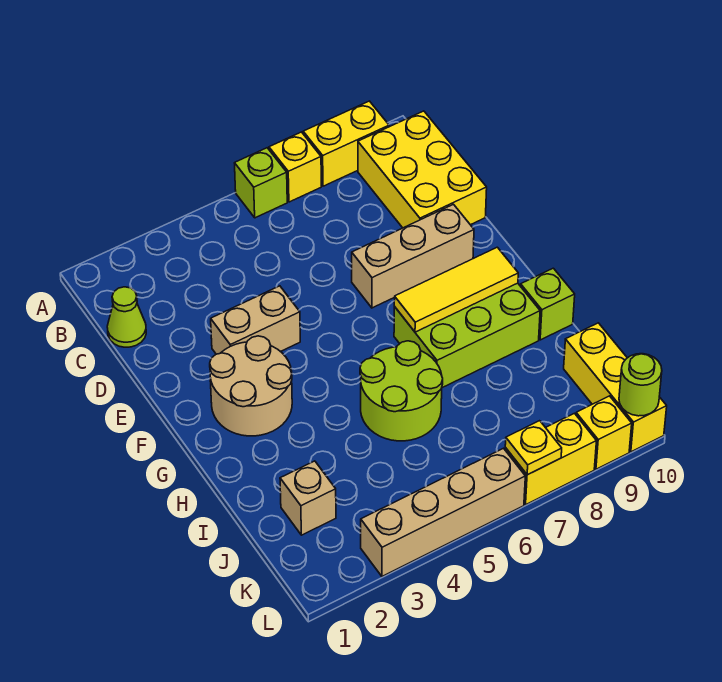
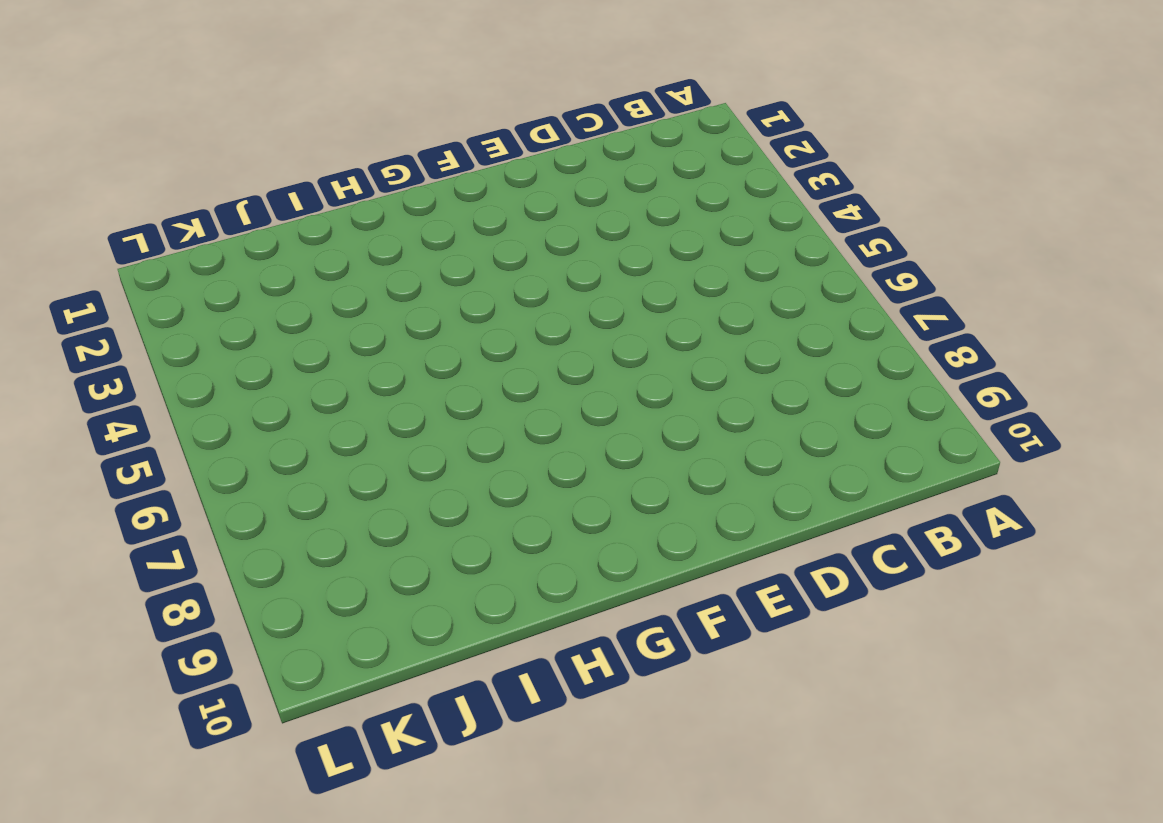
none -> lime brick A6 level 1
none -> yellow brick A7 level 1
none -> yellow brick A8:A9 level 1

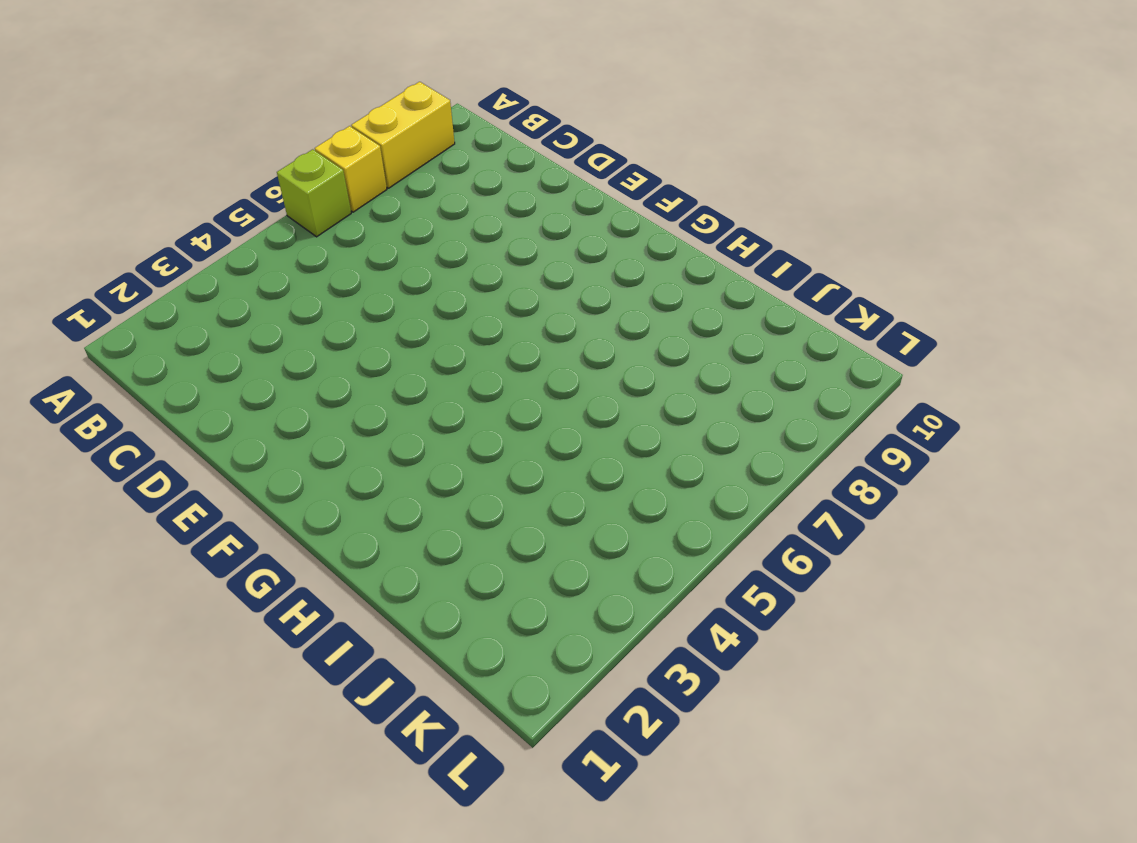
none -> yellow brick B9:D10 level 1
none -> lime cone C1 level 1
none -> tan brick E3:E4 level 1

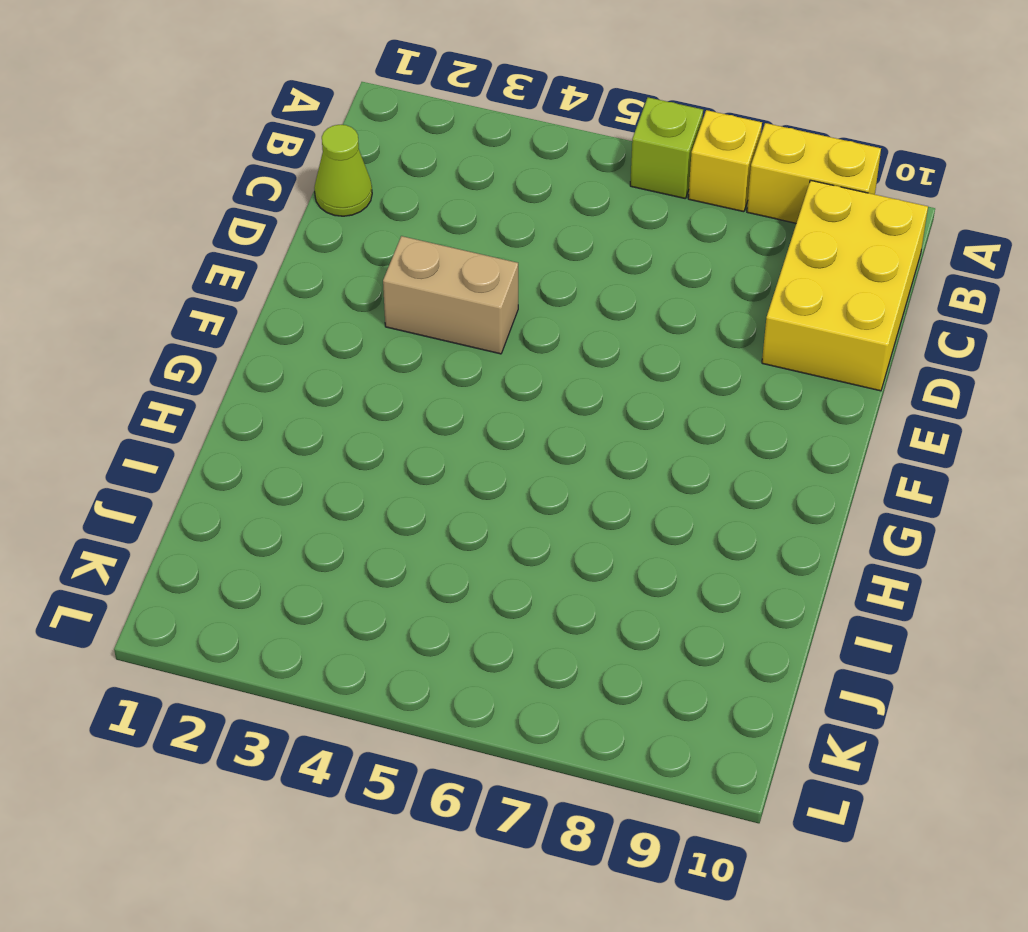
none -> tan brick E7:E9 level 1
none -> tan round brick F2:G3 level 1
none -> lime brick G7:H9 level 1

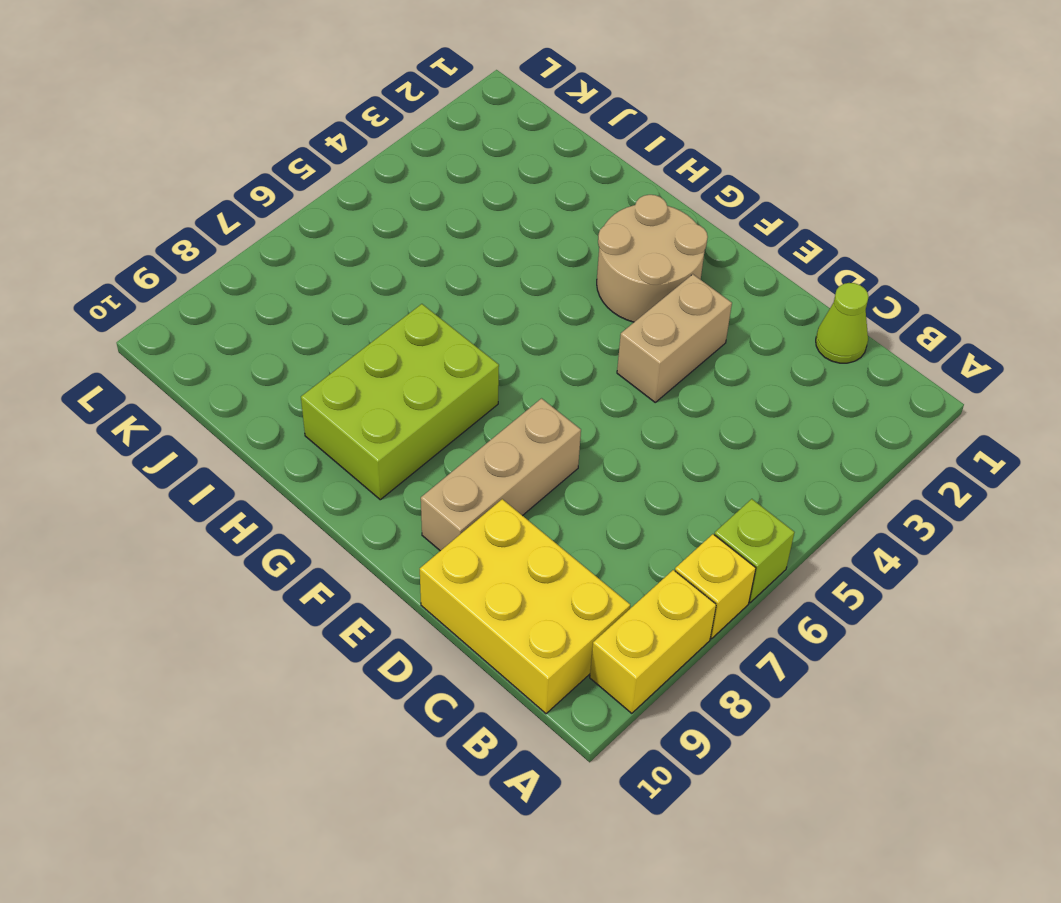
none -> lime round brick H5:I6 level 1
none -> lime brick H10 level 1
none -> tan brick J2 level 1

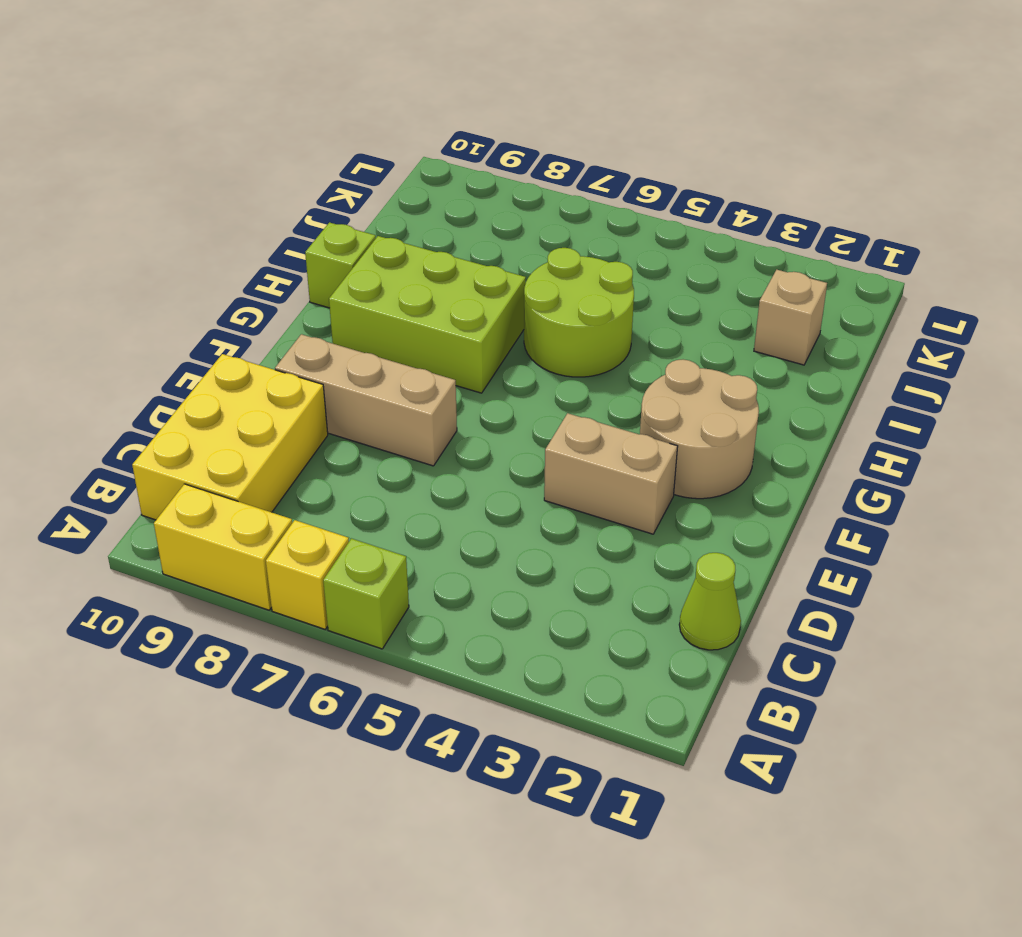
none -> yellow brick J10:L10 level 1
none -> tan brick L3:L6 level 1
none -> yellow brick L7:L8 level 1

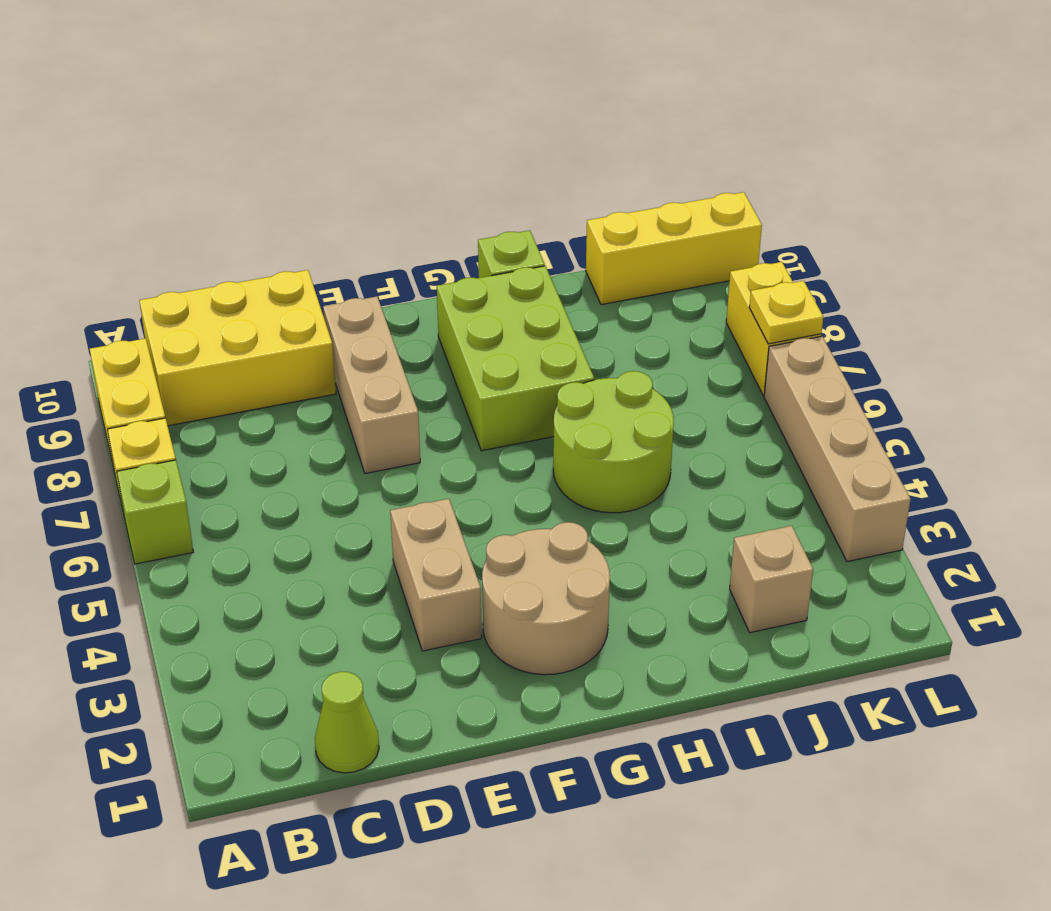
none -> yellow brick L9 level 1
none -> yellow tile G7:G9 level 2
none -> lime round brick L10 level 2

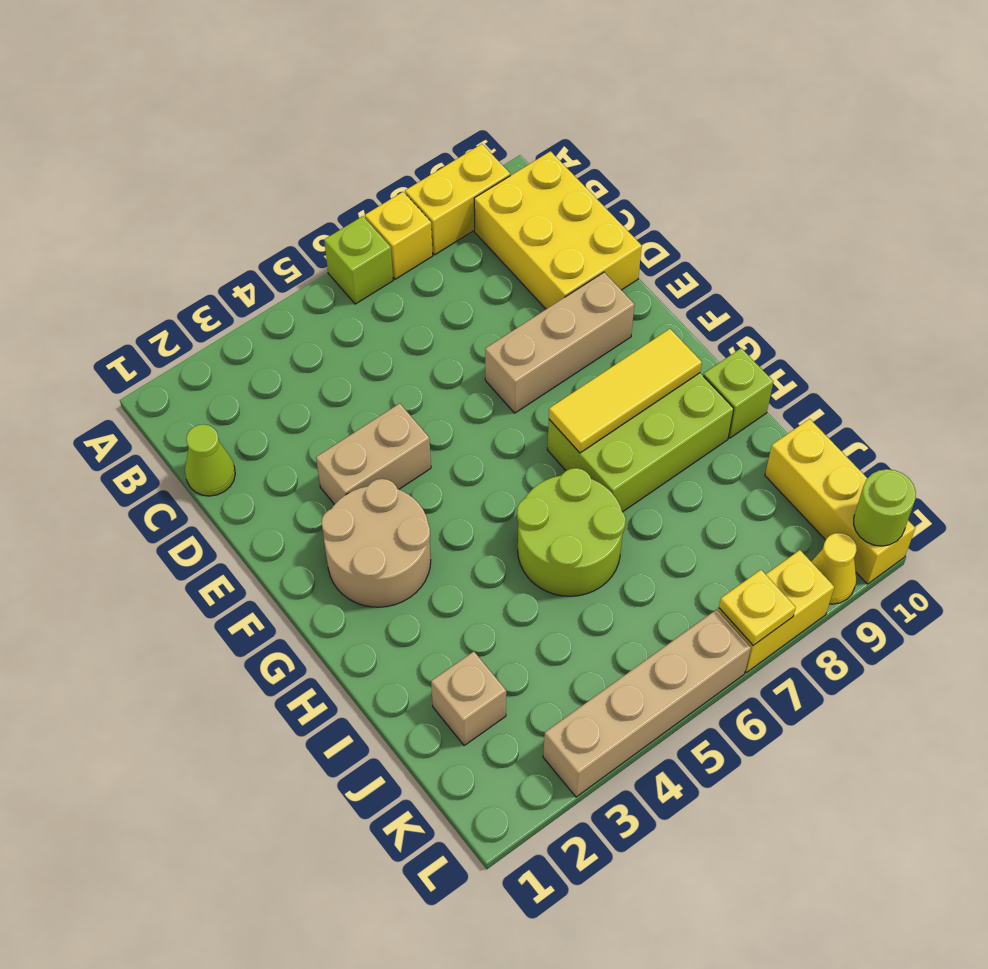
yellow cone L9 level 1 -> yellow brick L9 level 1

